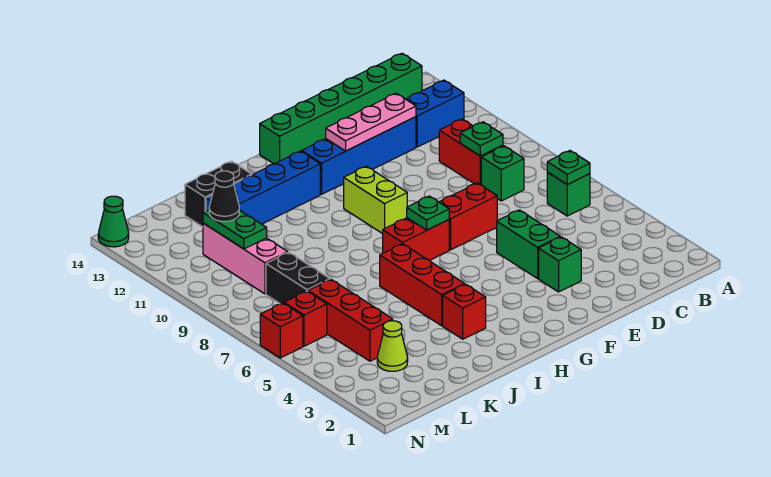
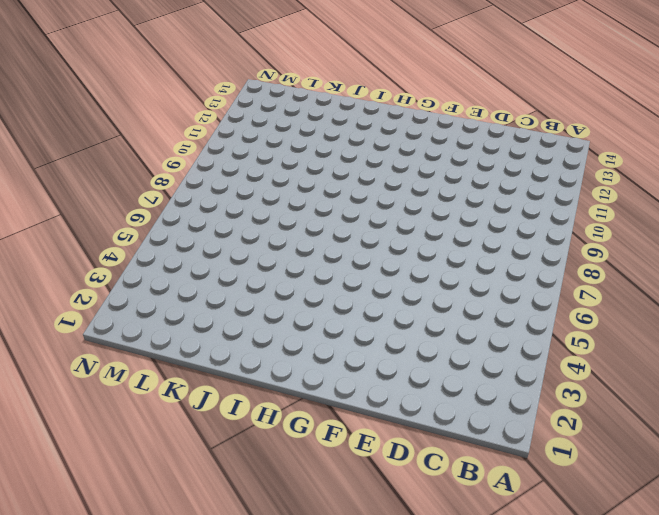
none -> green brick B6 level 1
none -> blue brick B12:C12 level 1
none -> green brick B14:G14 level 1

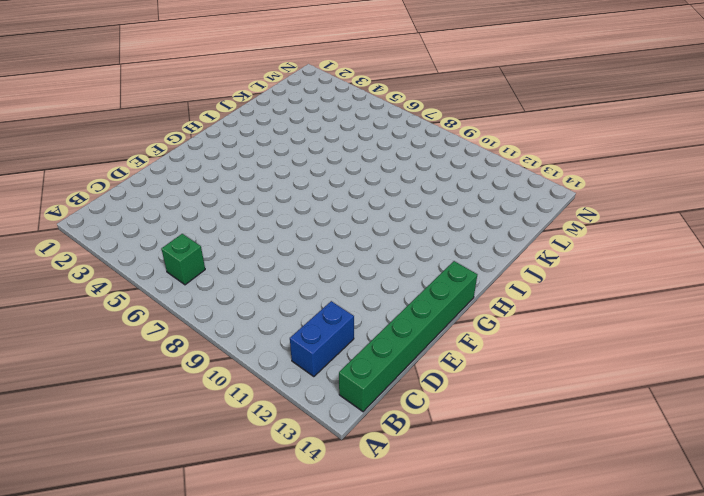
none -> green brick C8 level 1
none -> red brick C9:C10 level 1
none -> blue brick D12:G12 level 1

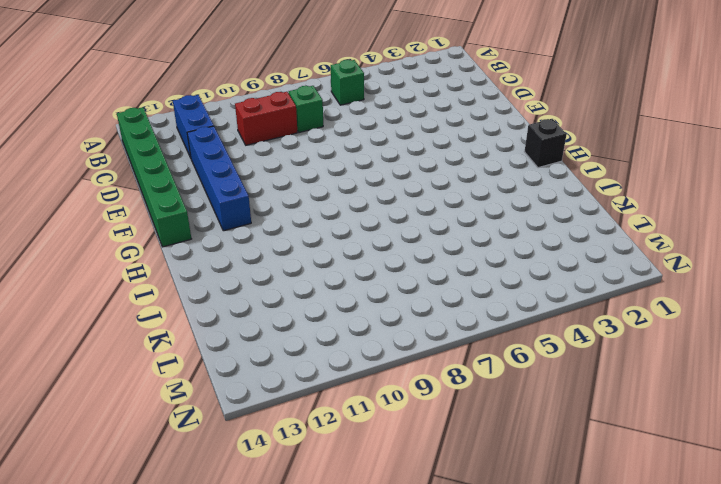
black brick H1 level 1 -> none
none -> green brick E3 level 1
none -> green brick E4:E5 level 1
none -> red brick E7:F7 level 1

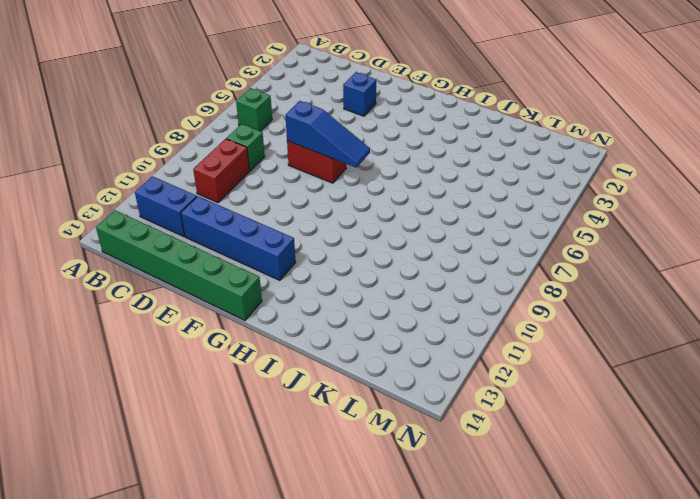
blue brick E3 level 1 -> green brick E3 level 1
blue slope E7:G7 level 2 top E -> green plate G7 level 2
none -> green brick E4:E5 level 1
none -> red brick G7:H7 level 1
none -> lime brick G9:G10 level 1

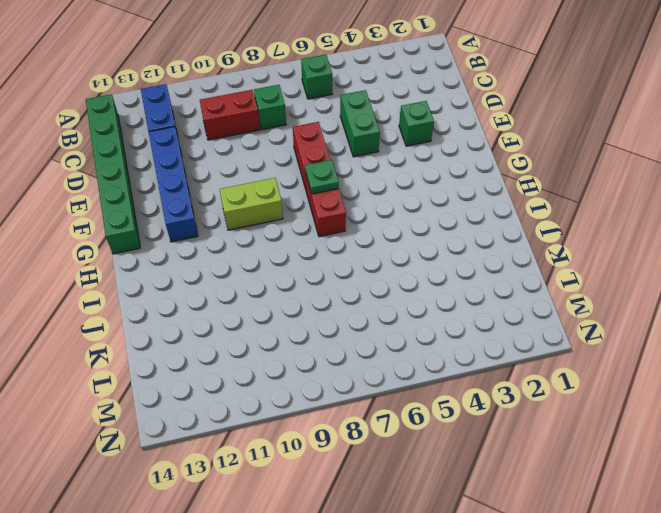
green brick D5:E5 level 1 -> green brick E4:E5 level 1
none -> blue brick H12:K12 level 1
none -> red brick I3 level 1
none -> red brick I4:I6 level 1

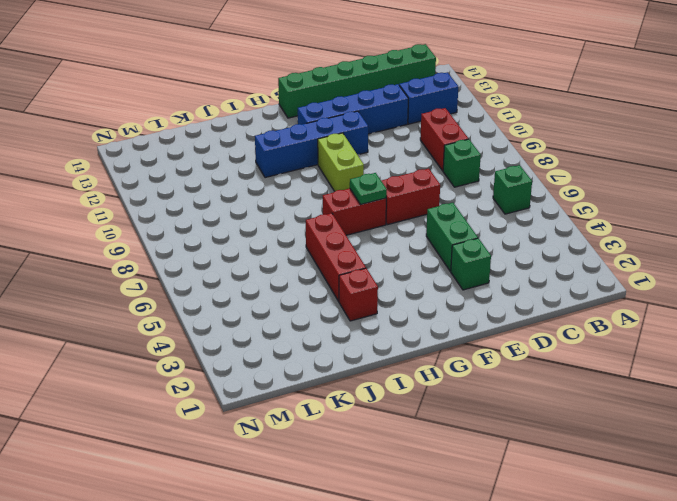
blue brick F11:I11 level 1 -> blue brick H12:K12 level 1
none -> black brick J13:K13 level 1
none -> lime cone L3 level 1
none -> red brick L4:L6 level 1

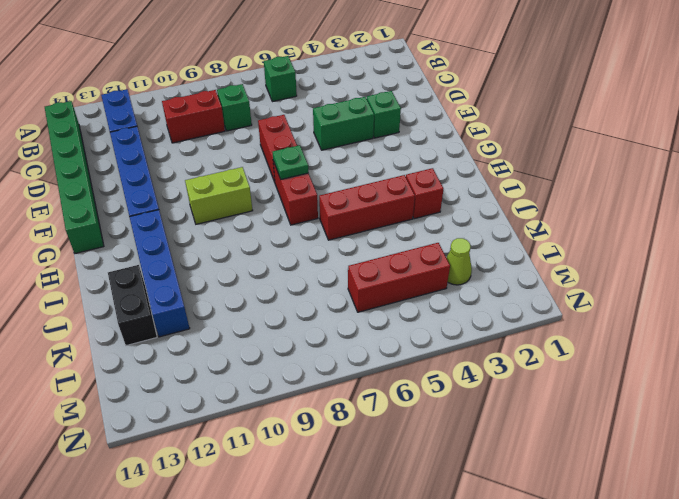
none -> black brick L7:L8 level 1
none -> pink brick L9:L11 level 1
none -> red brick M6 level 1

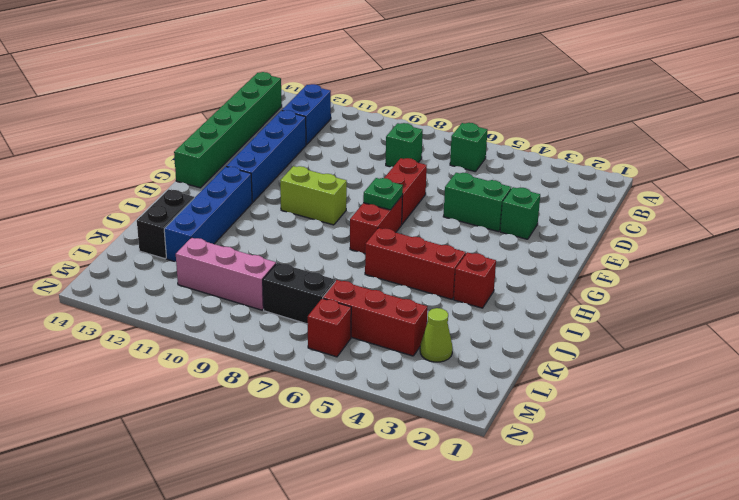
none -> red brick C9:C10 level 1
none -> red brick N6 level 1
none -> green cone N14 level 1

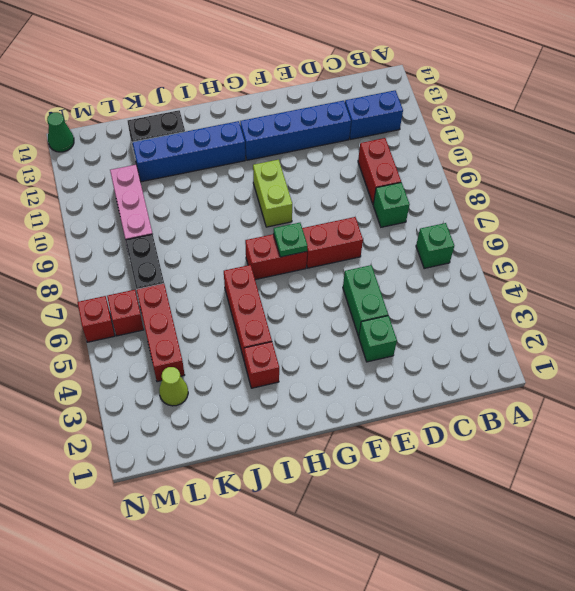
none -> green brick B14:G14 level 1
none -> green plate B6 level 2
none -> green plate C9 level 2

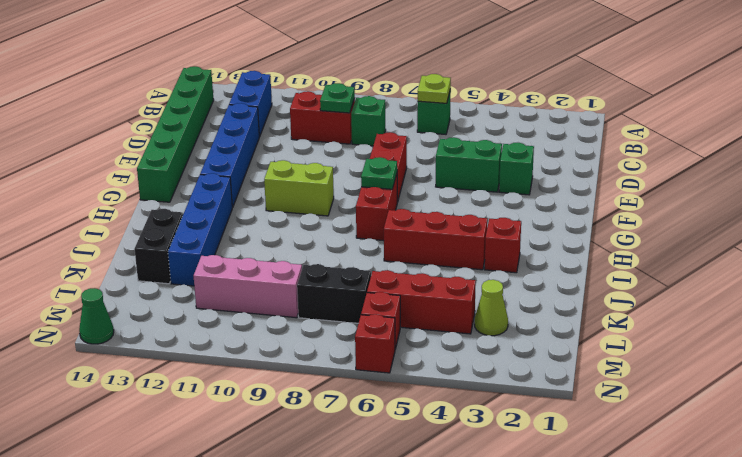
lime plate B6 level 2 -> green plate B6 level 2
none -> pink plate D12:F12 level 2
none -> green plate L10:L11 level 2
none -> black cone L11 level 3

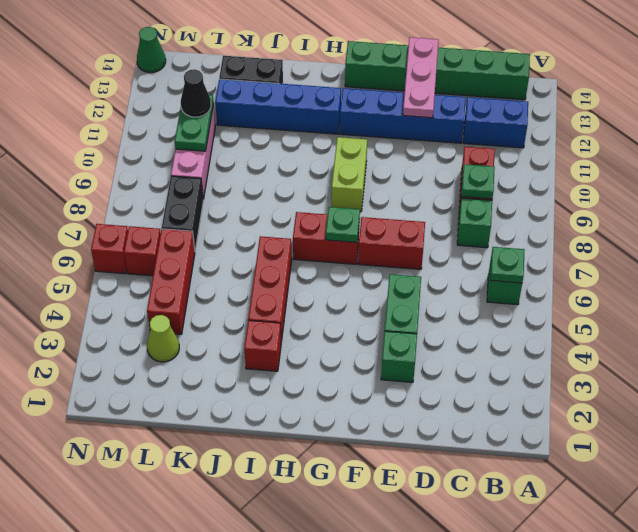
pink plate E12:E14 level 2 -> pink plate D12:F12 level 2

